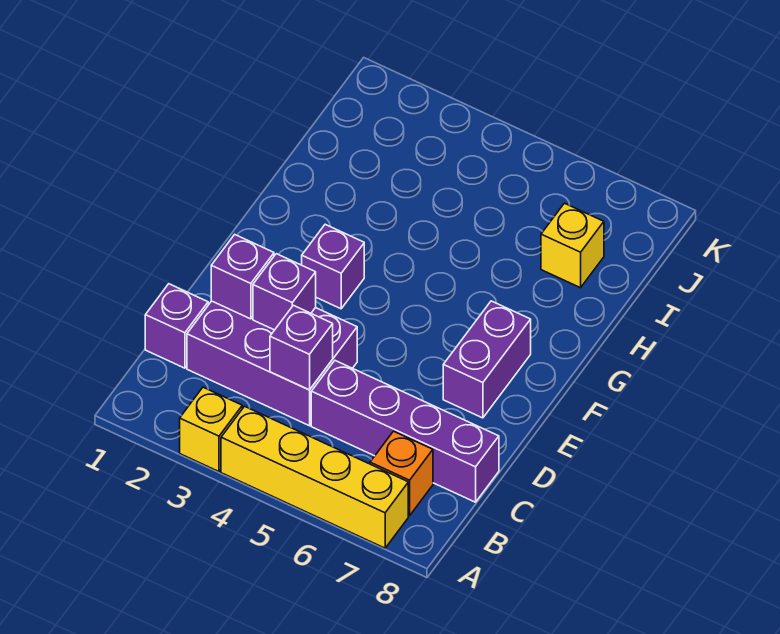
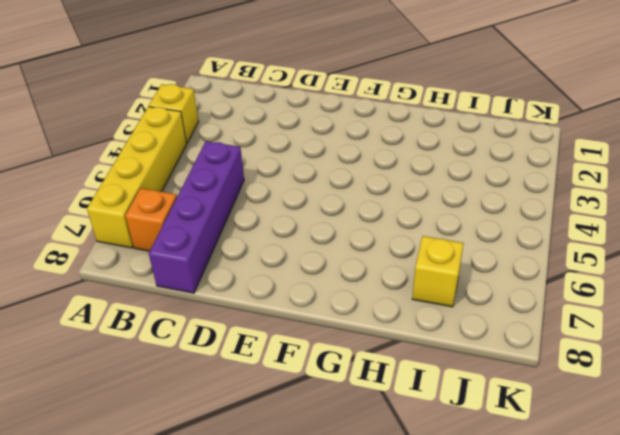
none -> purple brick C1 level 1
none -> purple brick C2:D4 level 1
none -> purple brick E7:F7 level 1

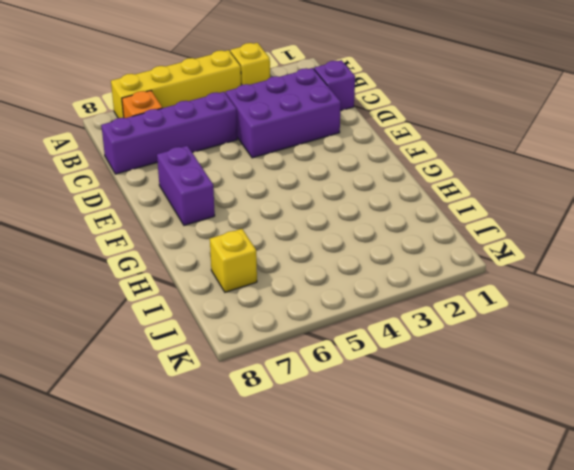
none -> purple brick F3 level 1
none -> purple brick C4 level 2
none -> purple brick D2 level 2

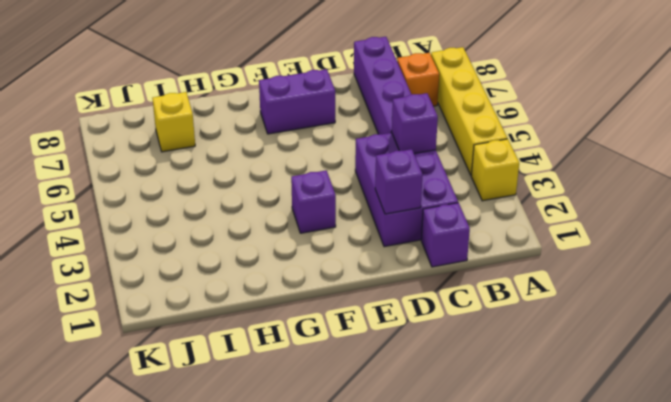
none -> purple brick D3 level 2

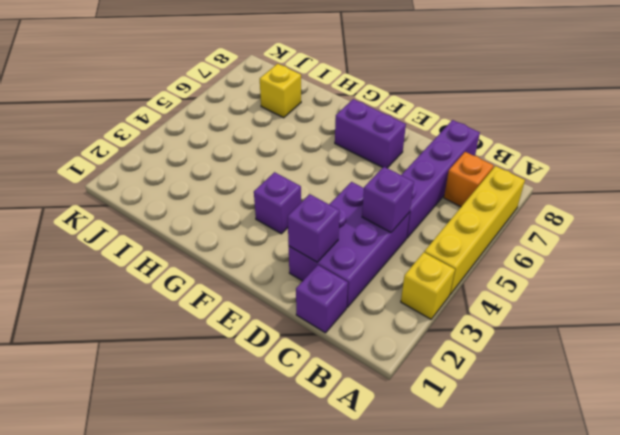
none -> purple brick D3 level 2

